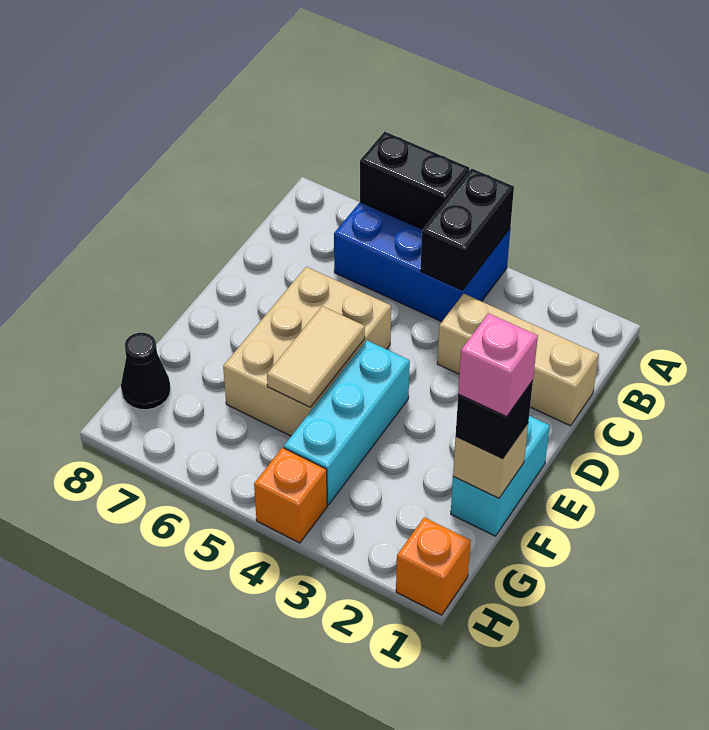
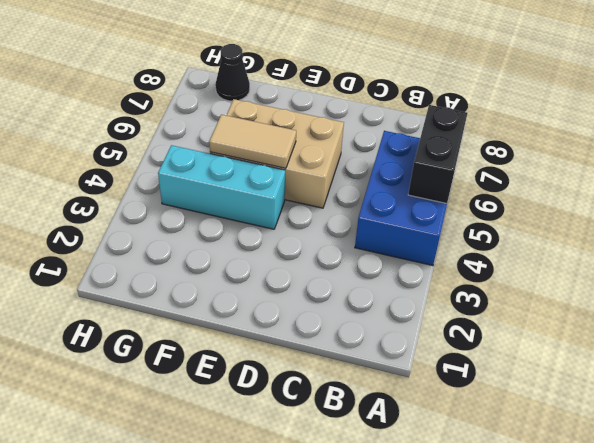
none -> tan brick C1:C3 level 1
none -> cyan brick E1:F1 level 1
none -> orange brick H1 level 1

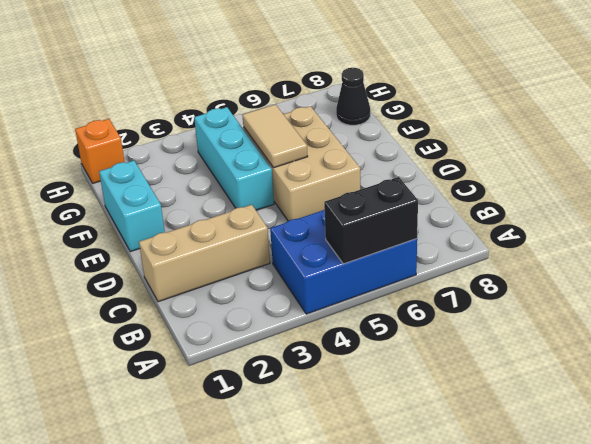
none -> orange brick H4 level 1
none -> black brick A4:B4 level 2
none -> tan brick F1 level 2

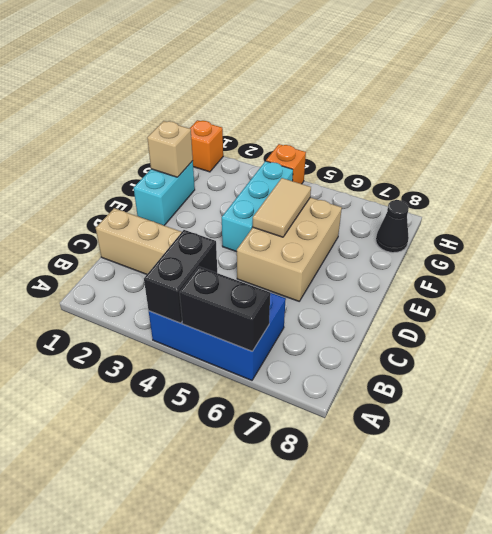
none -> black brick F1 level 3
none -> pink brick F1 level 4

